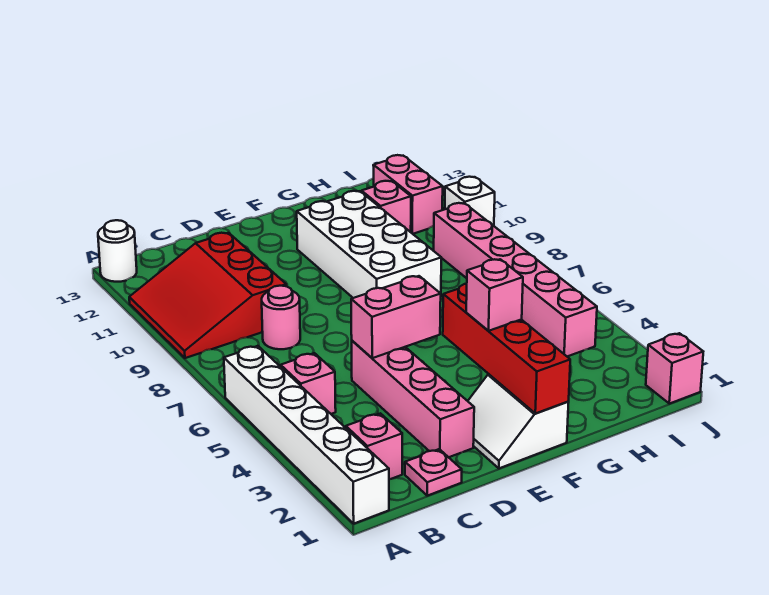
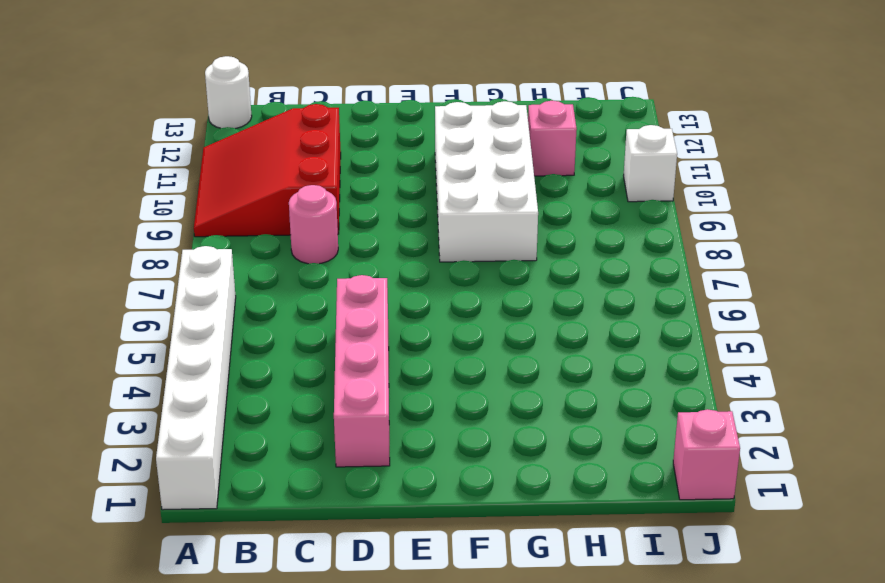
none -> pink brick B2 level 1
none -> pink brick B5 level 1
none -> pink plate C1 level 1

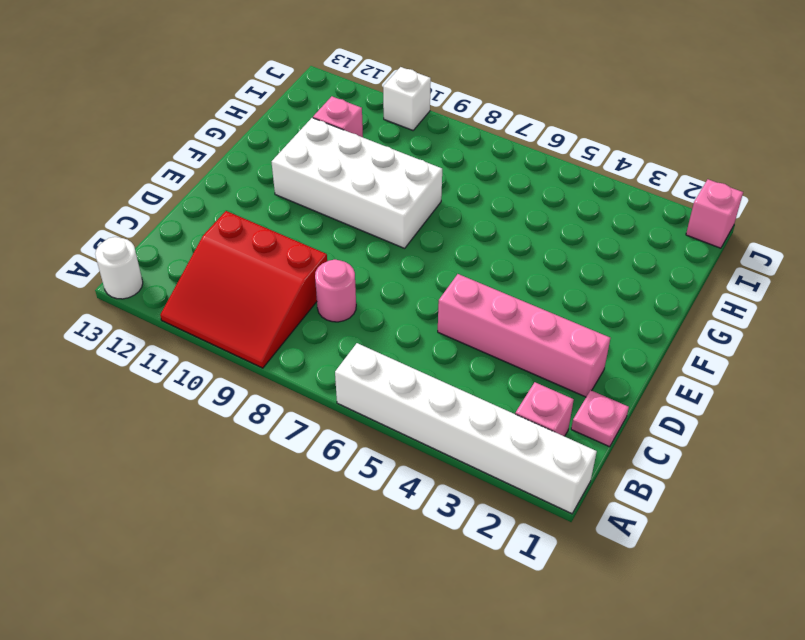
none -> pink brick B5 level 1
none -> white slope E1:F2 level 1 top F
none -> pink brick I4:I9 level 1

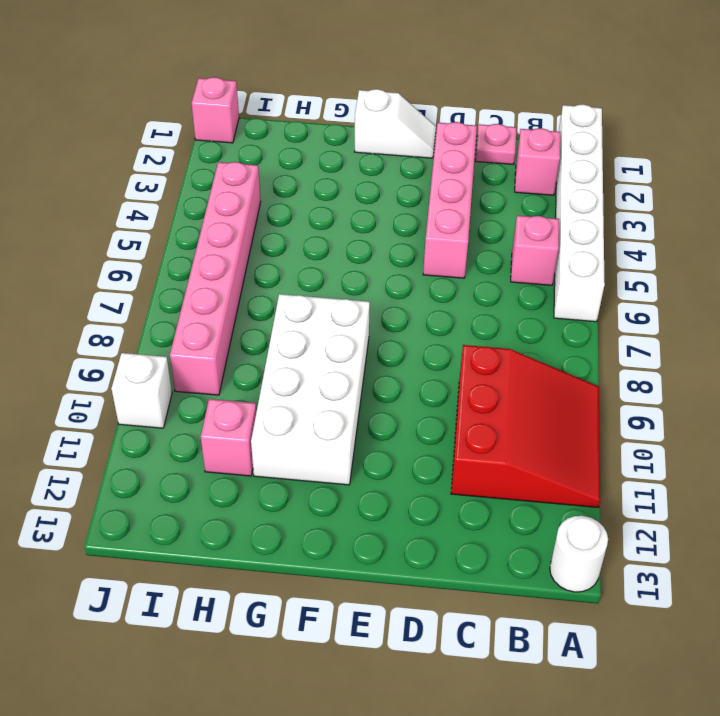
white slope E1:F1 level 1 top F -> white slope E1:F2 level 1 top F
none -> pink round brick C8 level 1
none -> pink brick I11:I12 level 1
none -> pink brick D5:E5 level 2

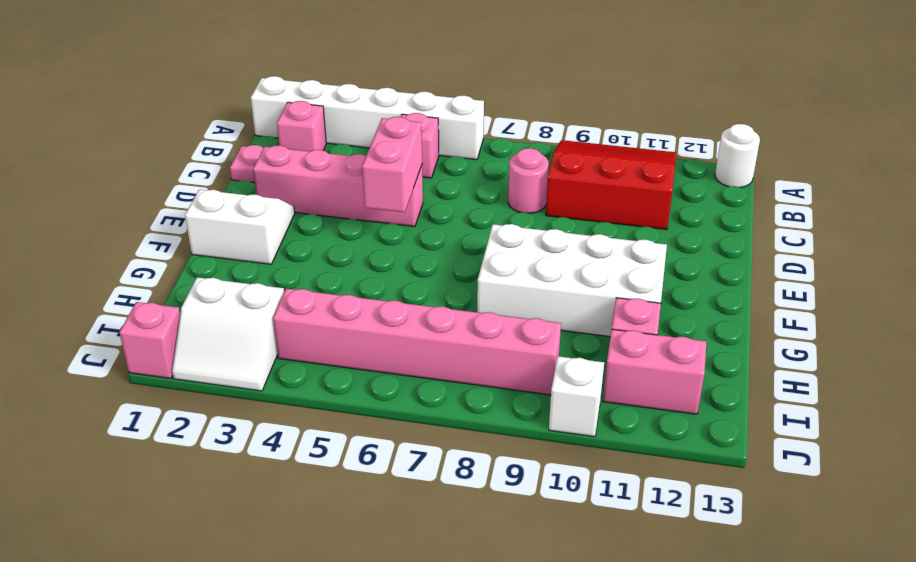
white slope I2:J3 level 1 top I -> none
none -> red brick F1:F4 level 2
none -> pink brick F3 level 3

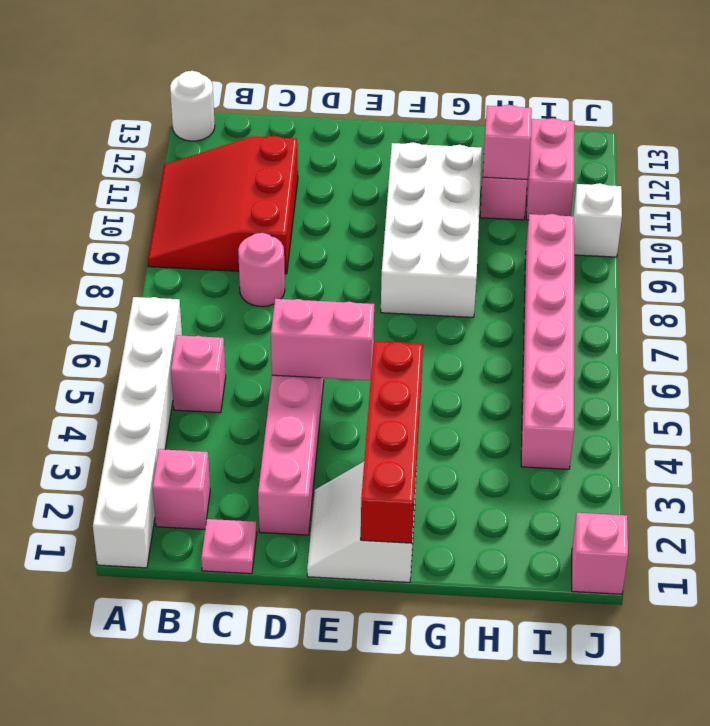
pink brick H11 level 2 -> pink brick F3 level 3

